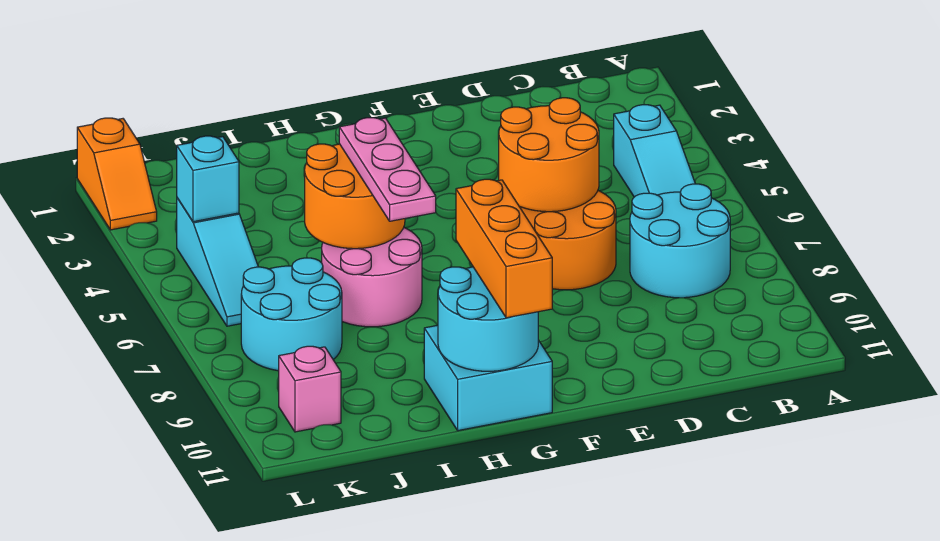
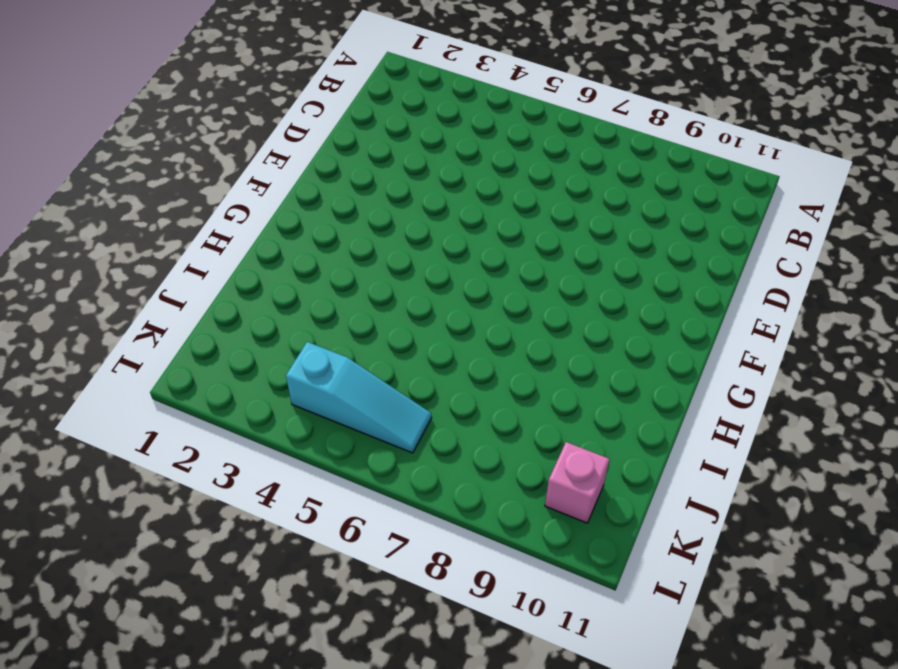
none -> cyan slope B4:B6 level 1 top 4
none -> cyan round brick B7:C8 level 1
none -> orange round brick D6:E7 level 1

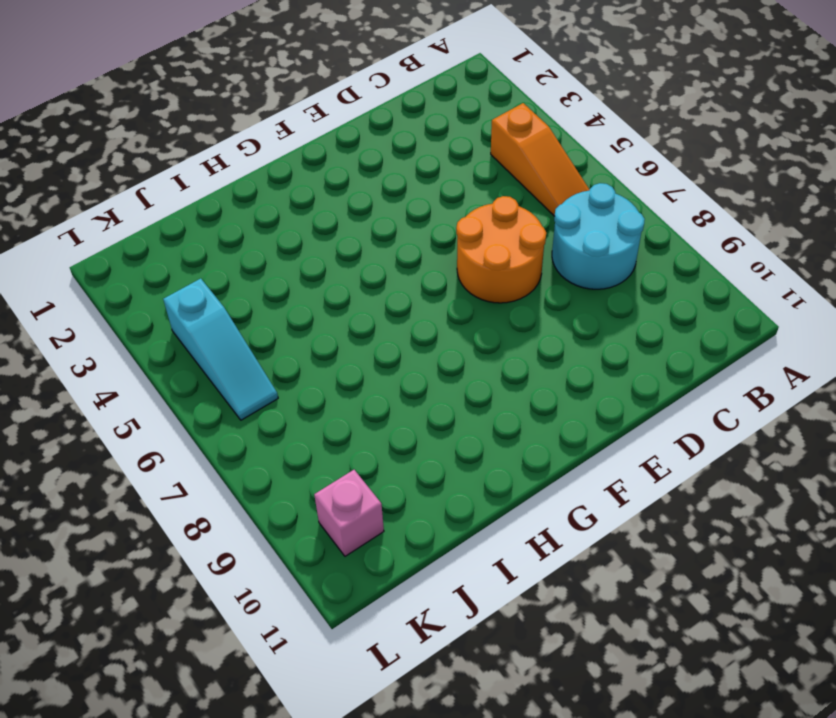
orange slope B4:B6 level 1 top 4 -> cyan slope B4:B6 level 1 top 4
none -> cyan brick G10:H11 level 1
none -> pink round brick H6:I7 level 1
none -> cyan round brick J7:K8 level 1

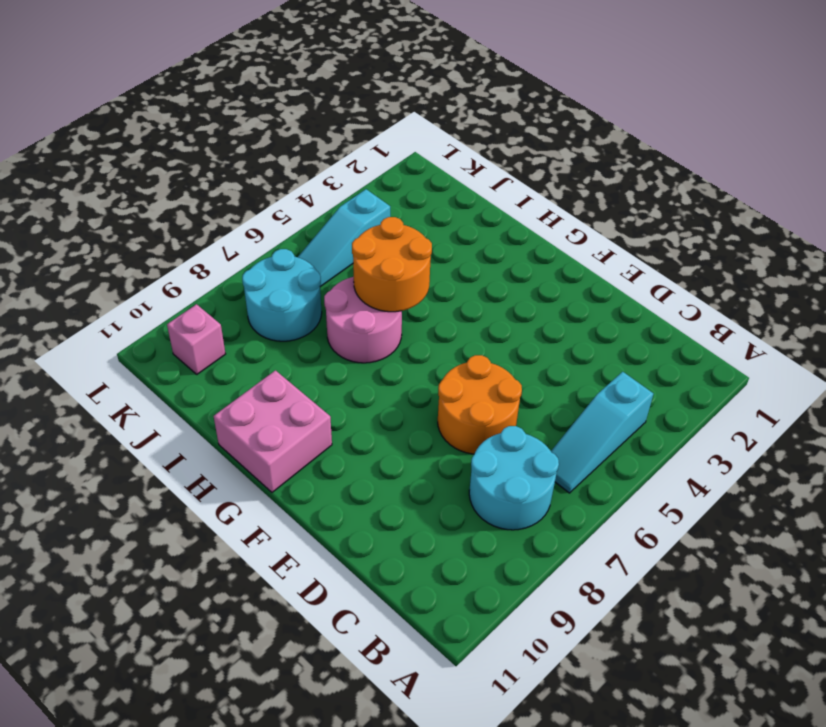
pink brick G10:H11 level 1 -> cyan brick G10:H11 level 1
none -> orange slope L1:L2 level 1 top 1
none -> orange round brick D5:E6 level 2
none -> cyan round brick G10:H11 level 2

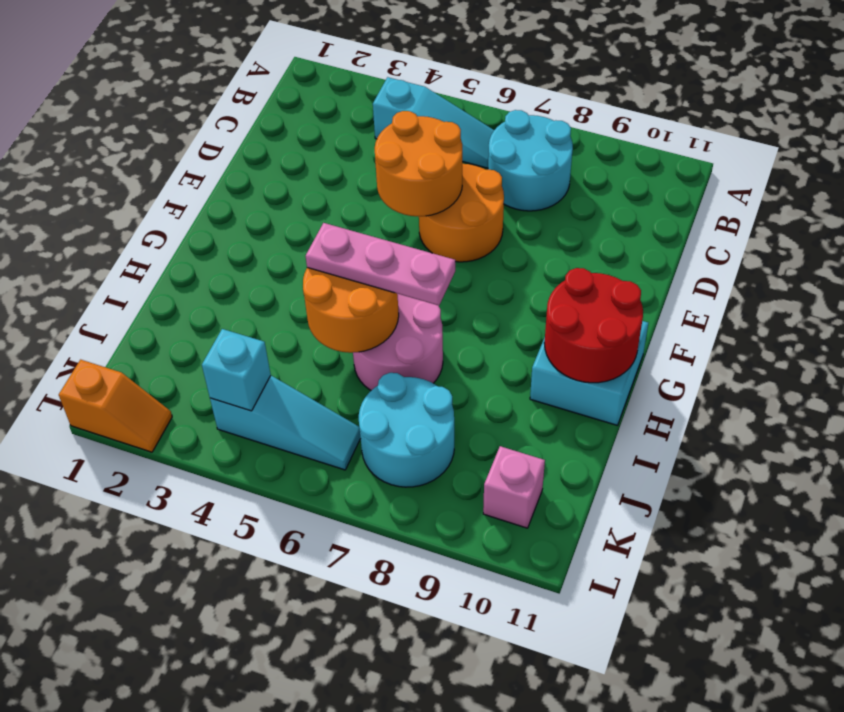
red round brick G10:H11 level 2 -> cyan round brick G10:H11 level 2
none -> orange brick G9:G11 level 3

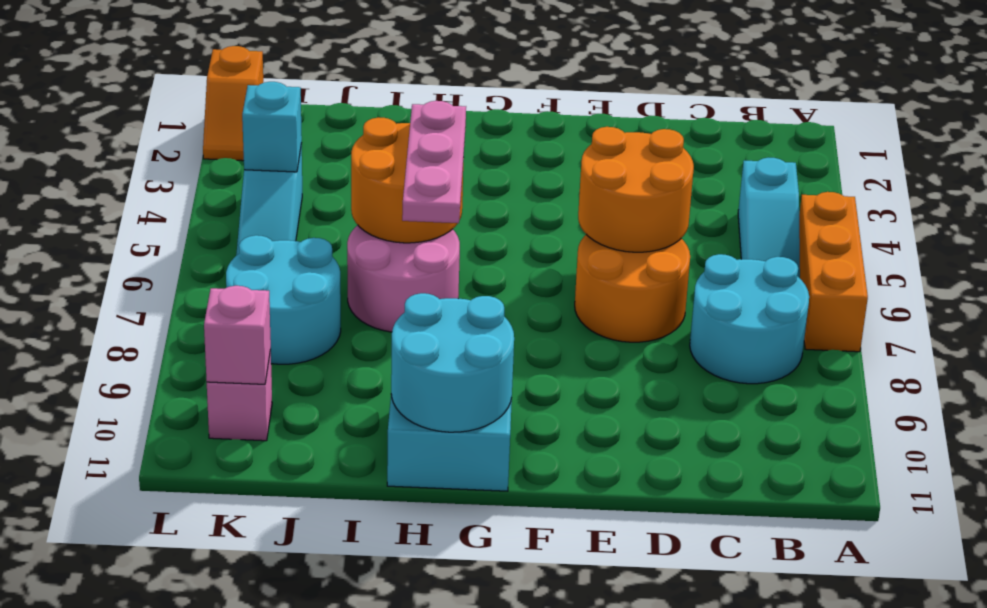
orange brick A5:A7 level 1 -> orange brick G9:G11 level 3
pink brick K10 level 2 -> none

